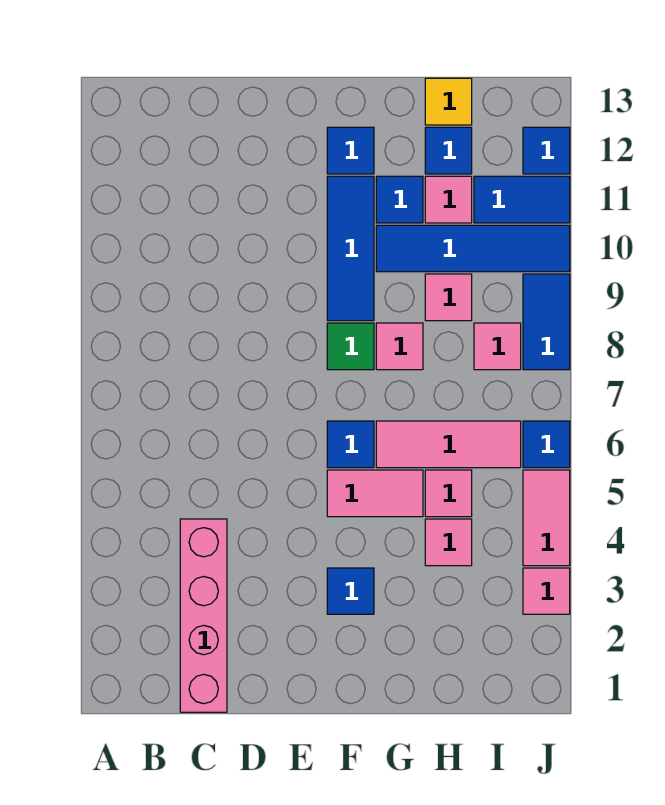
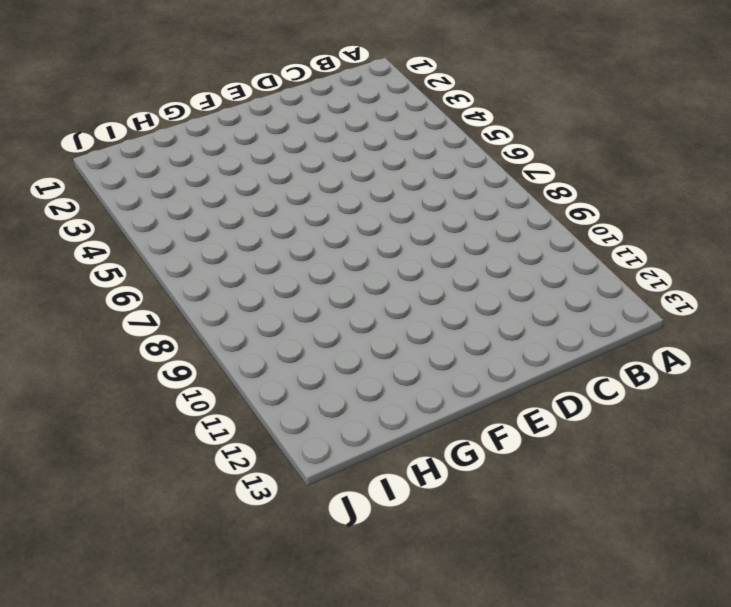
none -> pink brick C1:C4 level 1
none -> blue tile F3 level 1
none -> pink tile F5:G5 level 1

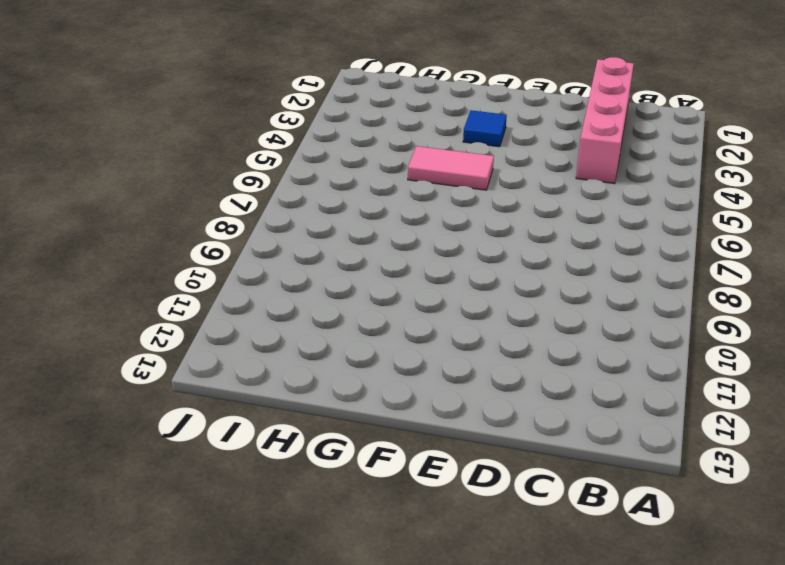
none -> blue tile F6 level 1
none -> green tile F8 level 1
none -> blue tile F9:F11 level 1

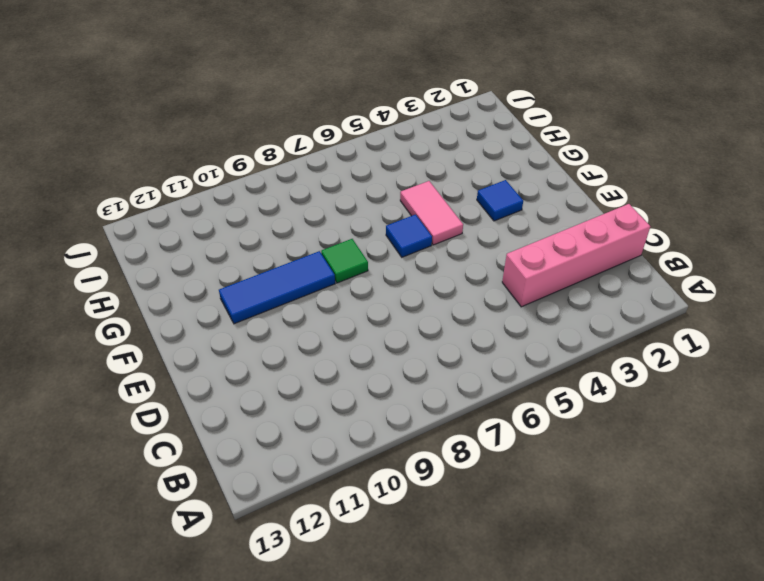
none -> blue tile F12 level 1
none -> pink tile G6:I6 level 1
none -> pink tile G8 level 1

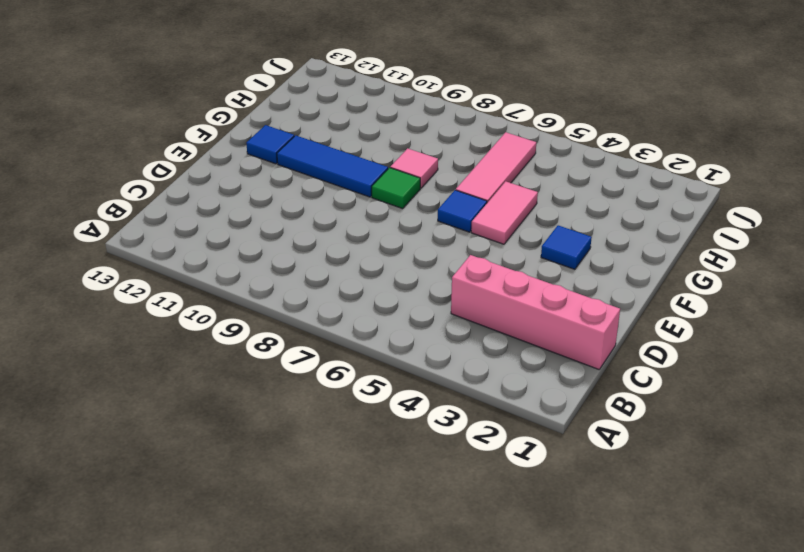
none -> blue tile G10:J10 level 1
none -> blue tile G11 level 1
none -> pink tile H4 level 1

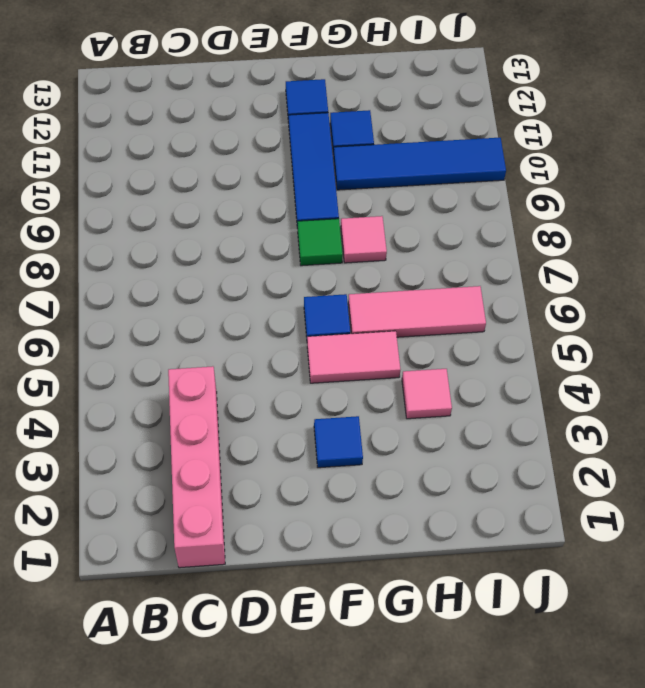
none -> pink tile H5 level 1
none -> pink tile H9 level 1
none -> pink tile H11 level 1

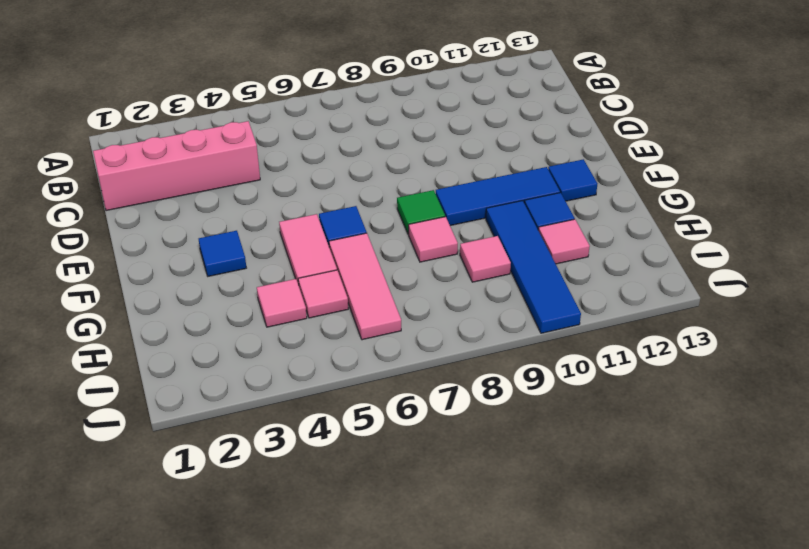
none -> blue tile H12 level 1
none -> yellow tile H13 level 1
none -> pink tile I8 level 1

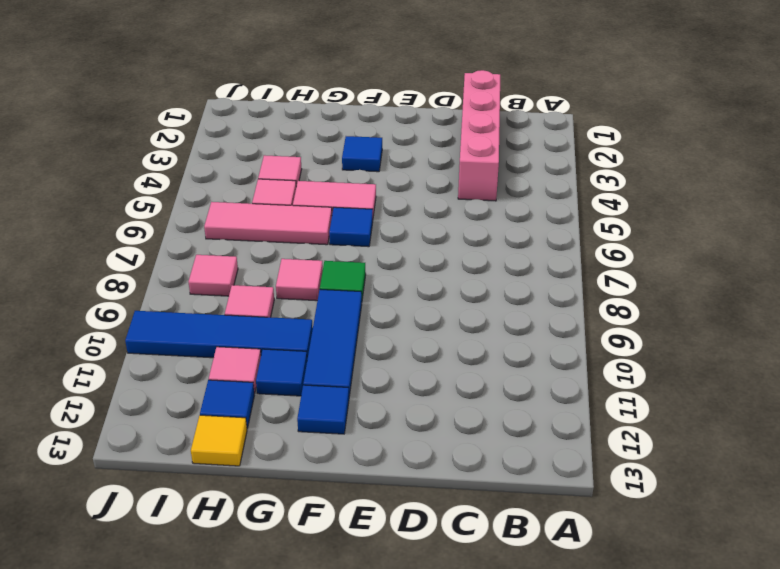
none -> blue tile I11:J11 level 1
none -> pink tile J3 level 1
none -> pink tile J4:J5 level 1

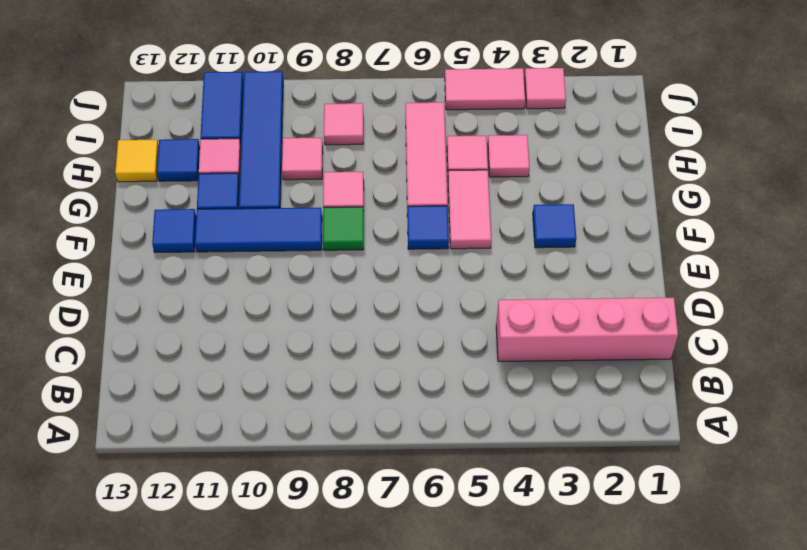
none -> blue tile J6 level 1
none -> blue tile J8:J9 level 1
none -> blue tile J12 level 1

